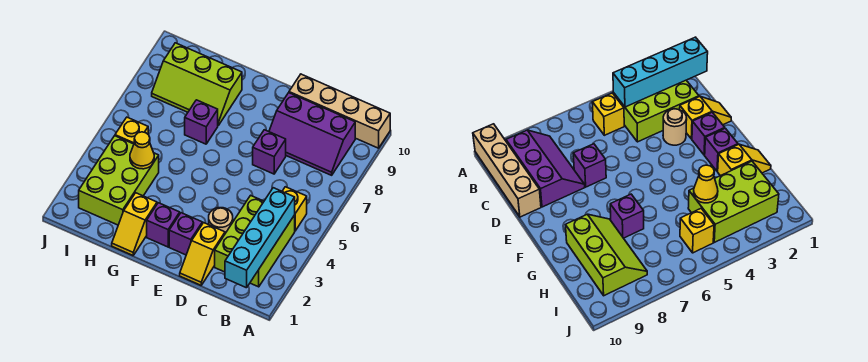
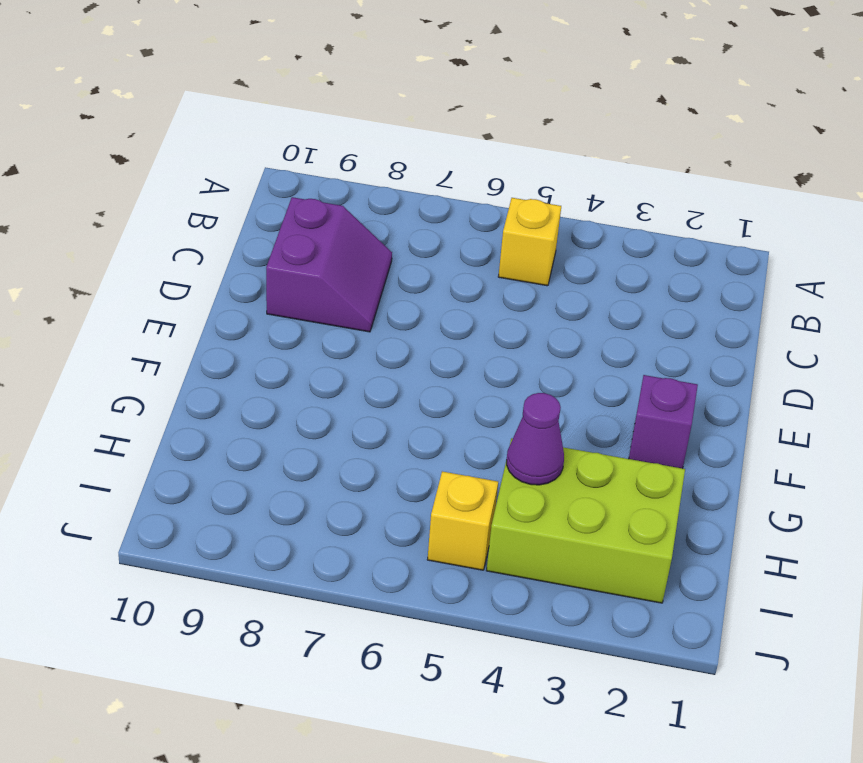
purple slope C8:D9 level 1 top 9 -> purple slope B8:D9 level 1 top 9
purple cone H4 level 2 -> yellow cone H4 level 2
none -> tan brick A10:D10 level 1
none -> lime brick B2:C4 level 1
none -> yellow slope D1:D2 level 1 top 2

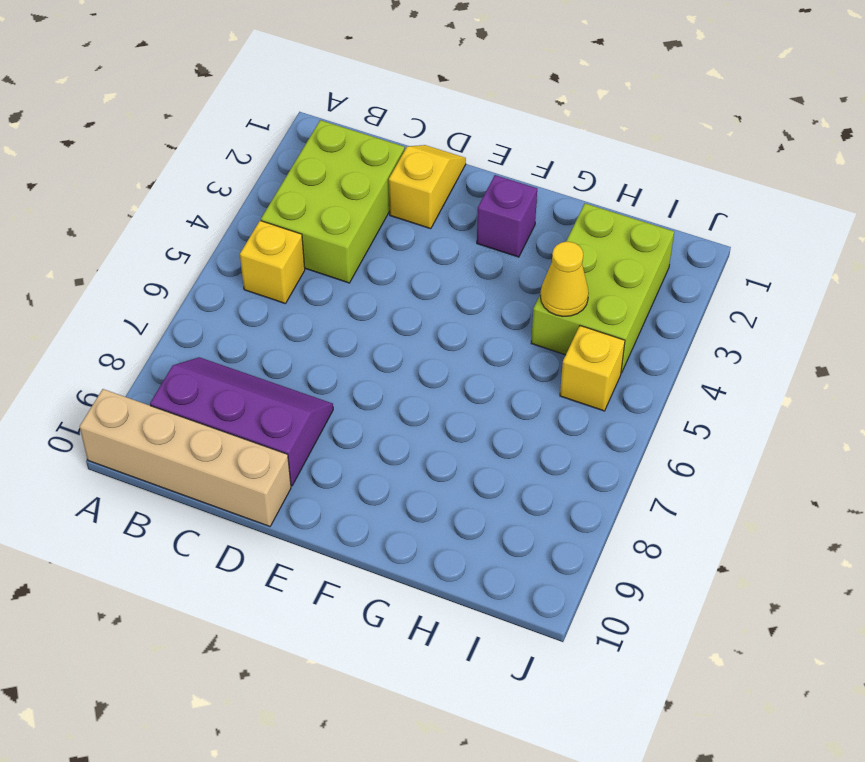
none -> tan round brick D3 level 1
none -> purple brick D7 level 1
none -> purple brick E2 level 1

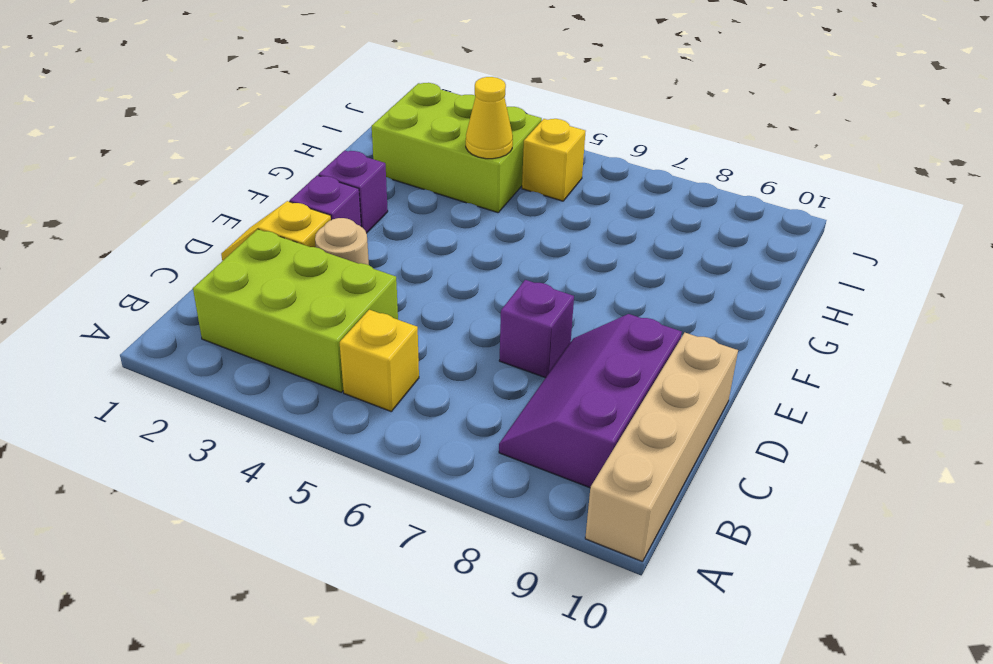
none -> yellow slope G1:G2 level 1 top 2
none -> purple brick G7 level 1
none -> lime slope G8:I9 level 1 top 9

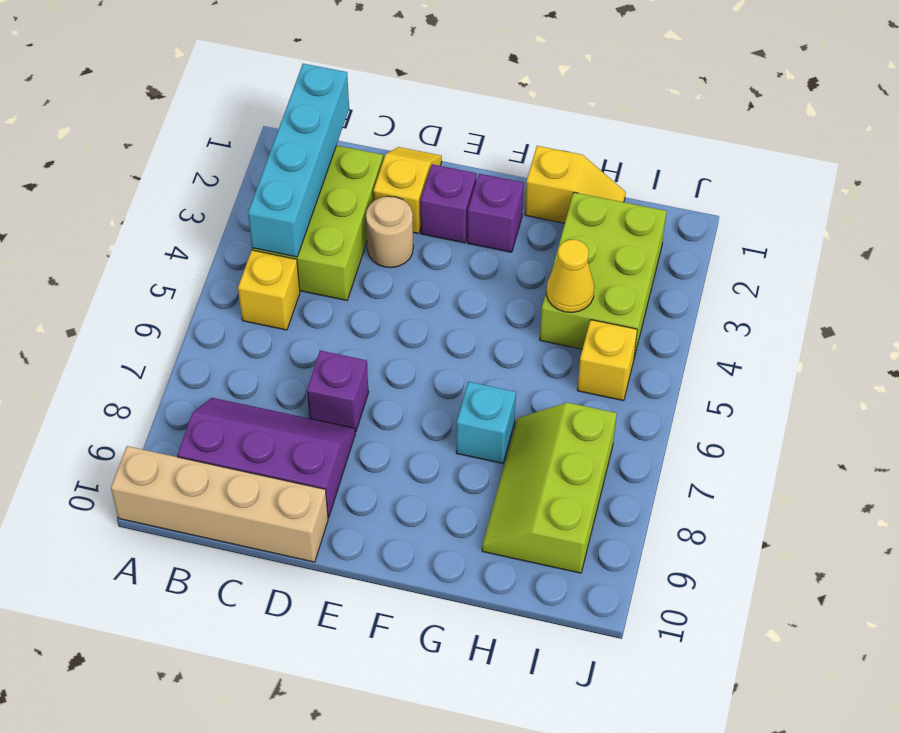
yellow slope G1:H1 level 1 top G -> yellow slope G1:G2 level 1 top 2
cyan brick G7 level 1 -> purple brick G7 level 1
lime slope H7:I9 level 1 top I -> lime slope G8:I9 level 1 top 9

